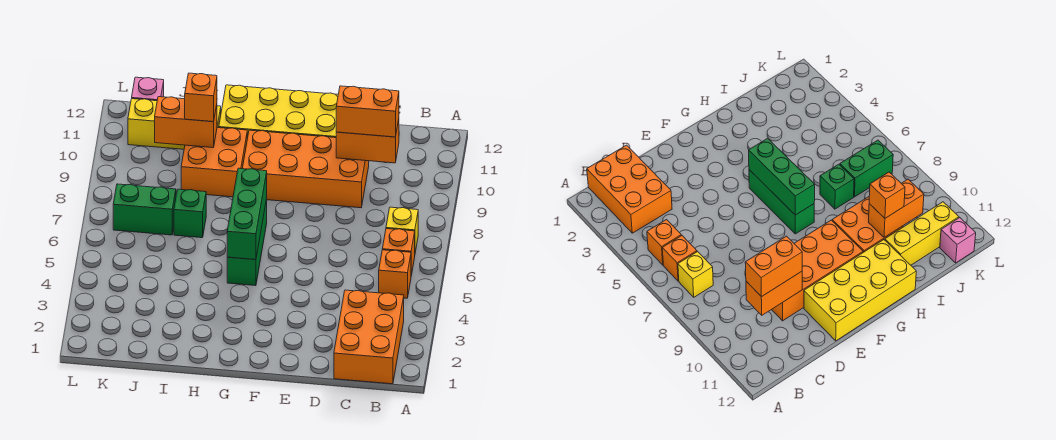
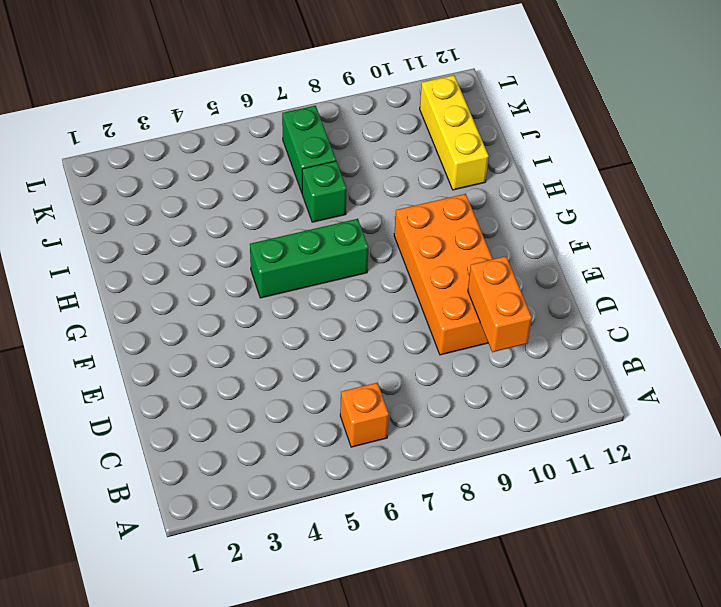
none -> orange brick B1:C3 level 1
none -> orange brick B5 level 1
none -> yellow brick B7 level 1

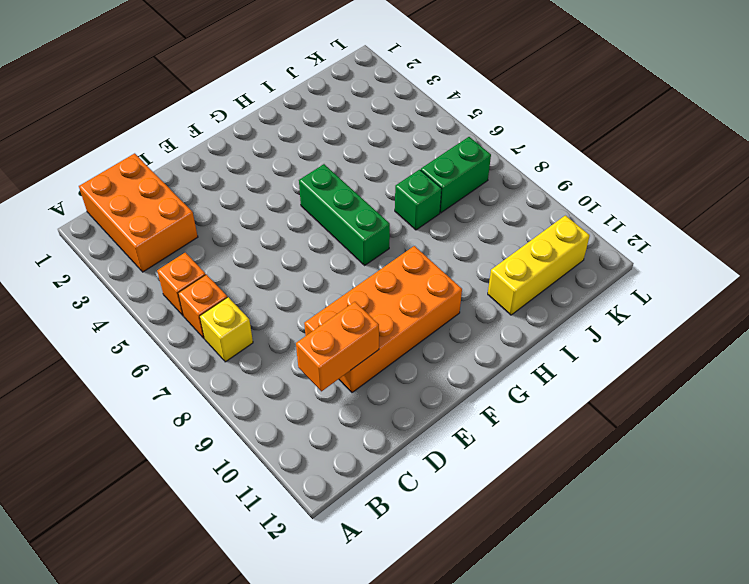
none -> yellow brick E11:H12 level 1
none -> orange brick H9:I10 level 1
none -> pink brick K12 level 1

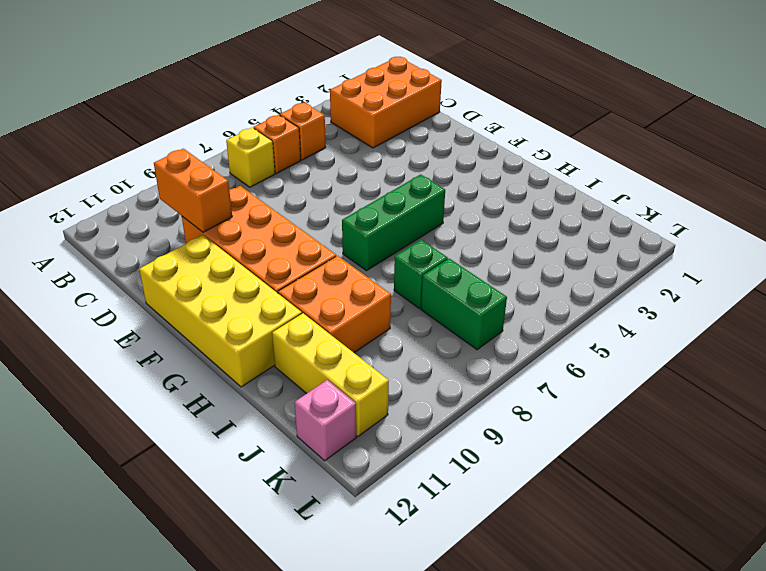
none -> green brick G5:G7 level 2
none -> orange brick I10:J10 level 2
none -> orange brick C10:D10 level 3

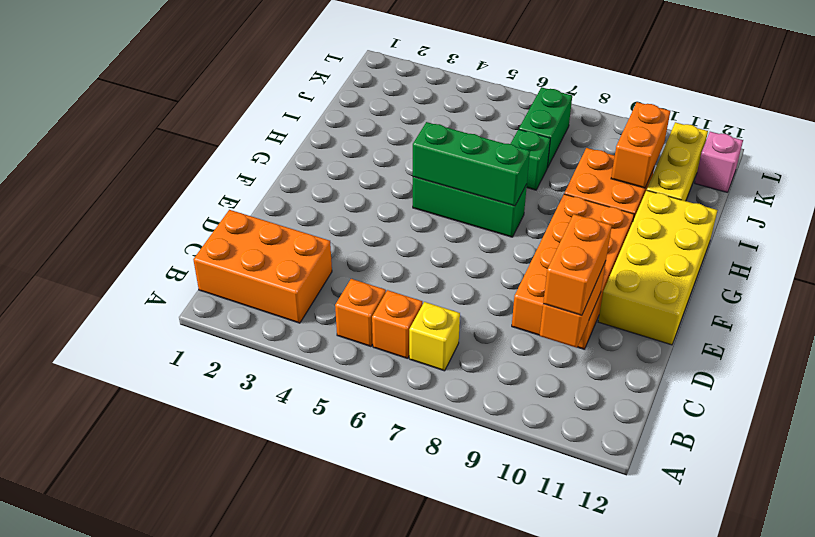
none -> orange brick I10 level 3

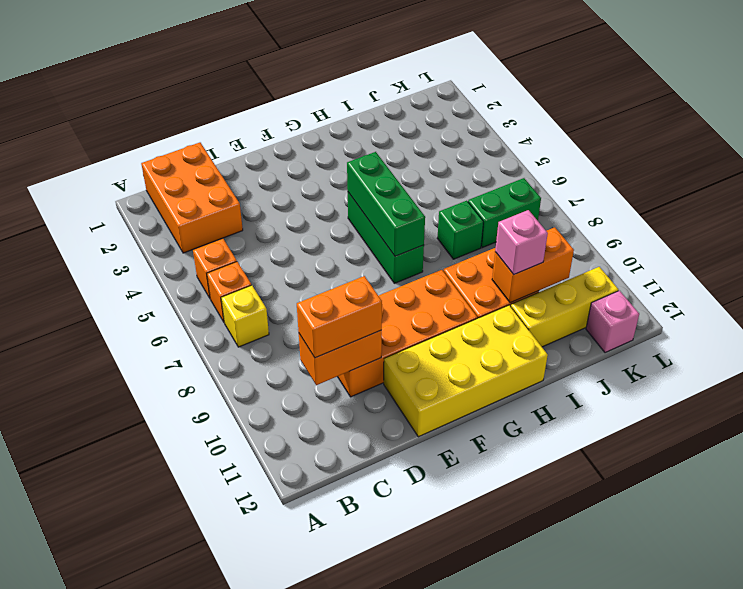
pink brick I10 level 3 -> orange brick I10 level 3

